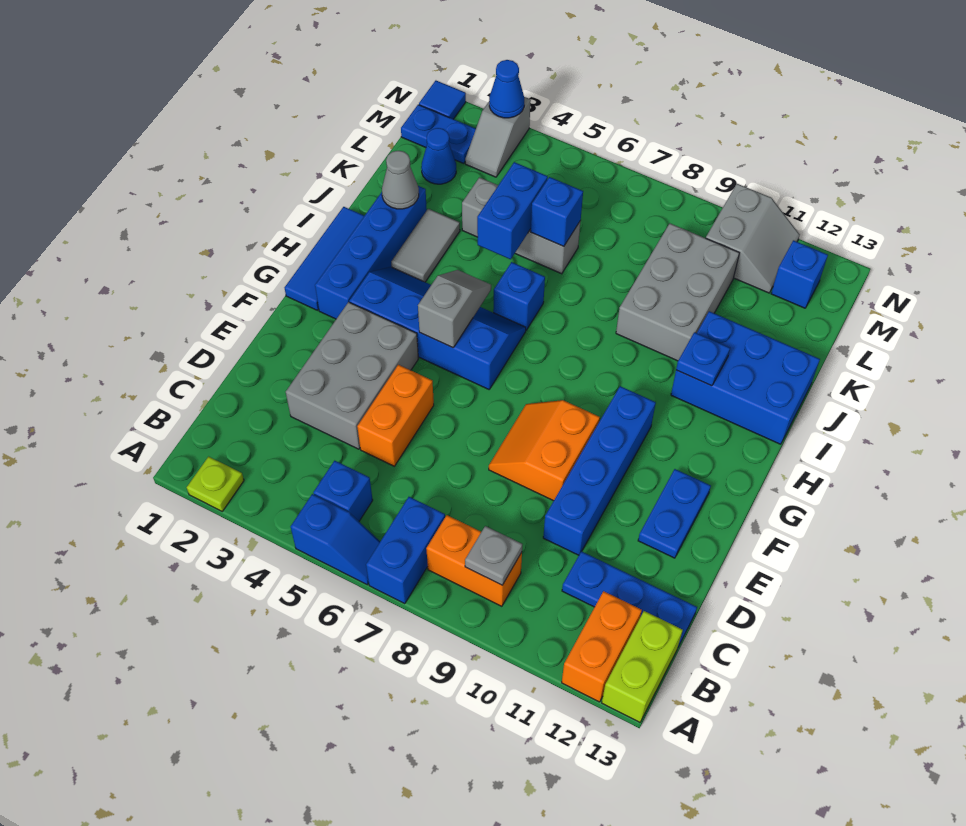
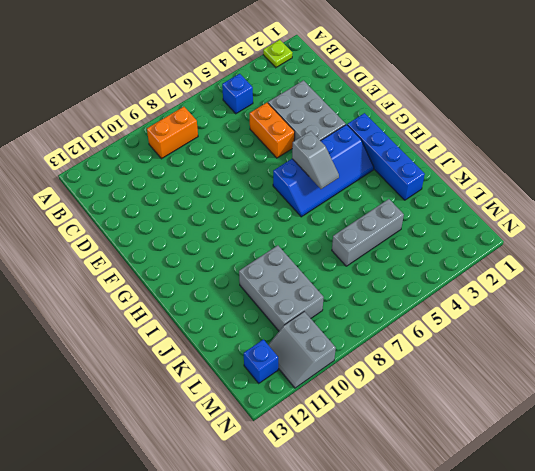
none -> blue slope A5:A6 level 1 top 5
none -> blue brick A7:B7 level 1
none -> orange brick A12:B12 level 1
none -> lime brick A13:B13 level 1

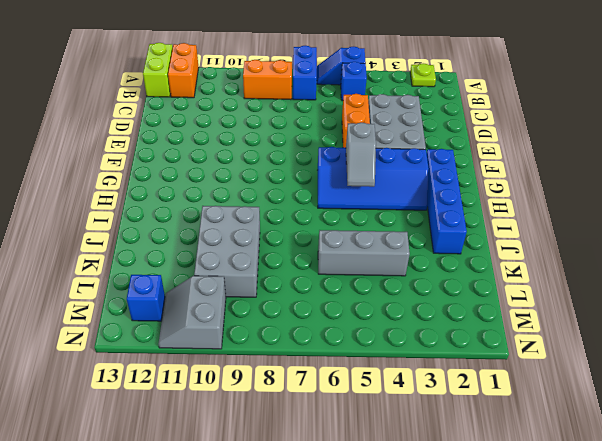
none -> blue plate C11:C13 level 1
none -> blue brick D10:G10 level 1
none -> orange slope E8:F9 level 1 top 9
none -> blue plate E12:F12 level 1

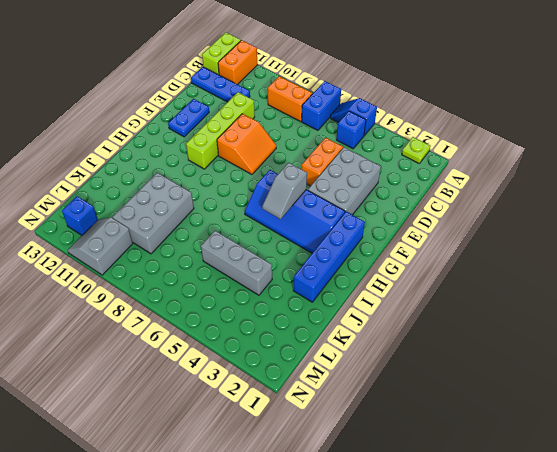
lime brick D10:G10 level 1 -> blue brick D10:G10 level 1
none -> blue tile G1:I1 level 1
none -> grey tile I3:J3 level 1
none -> blue brick I6 level 1
none -> blue brick I11:J13 level 1

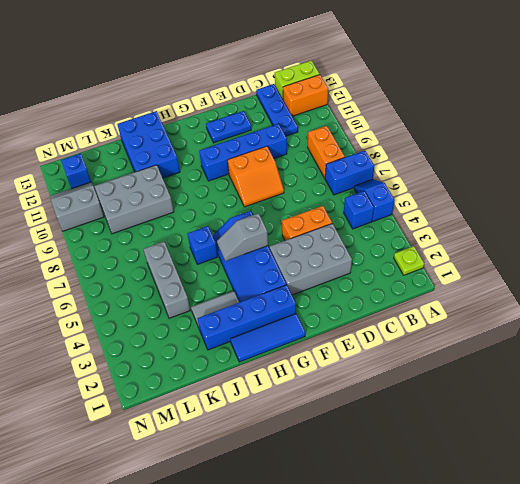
none -> blue cone L2 level 1
none -> blue plate M1:M2 level 1
none -> grey slope M3:N3 level 1 top N
none -> blue tile N1 level 1

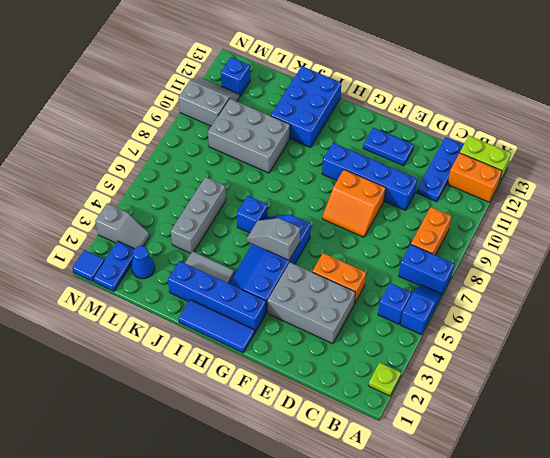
none -> grey plate B9 level 2
none -> blue plate I11 level 2
none -> grey cone J2 level 2
none -> blue brick J5:K5 level 2

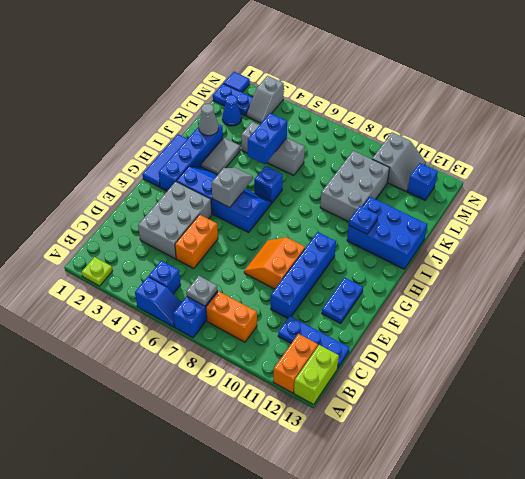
grey plate B7 level 2 -> grey plate B9 level 2
none -> blue brick K6 level 2
none -> blue cone N3 level 2

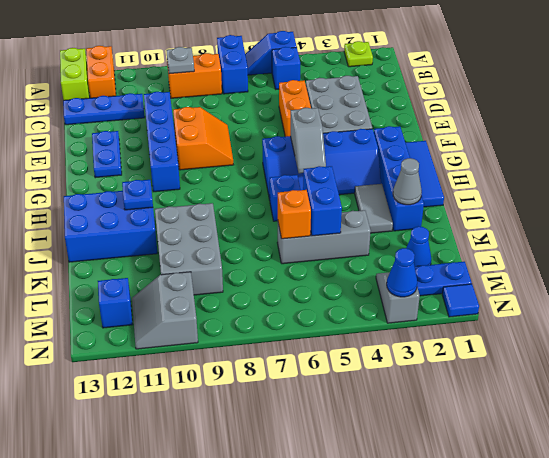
orange brick K6 level 2 -> blue brick K6 level 2

